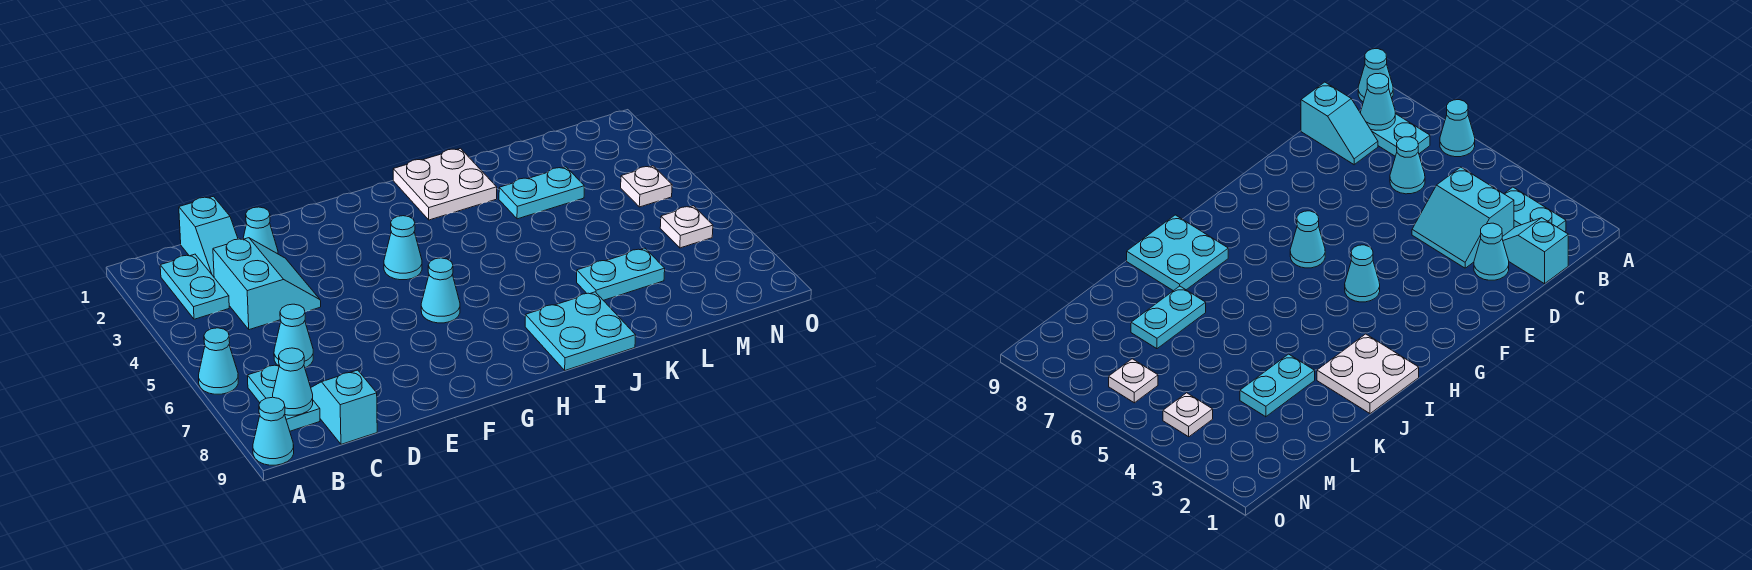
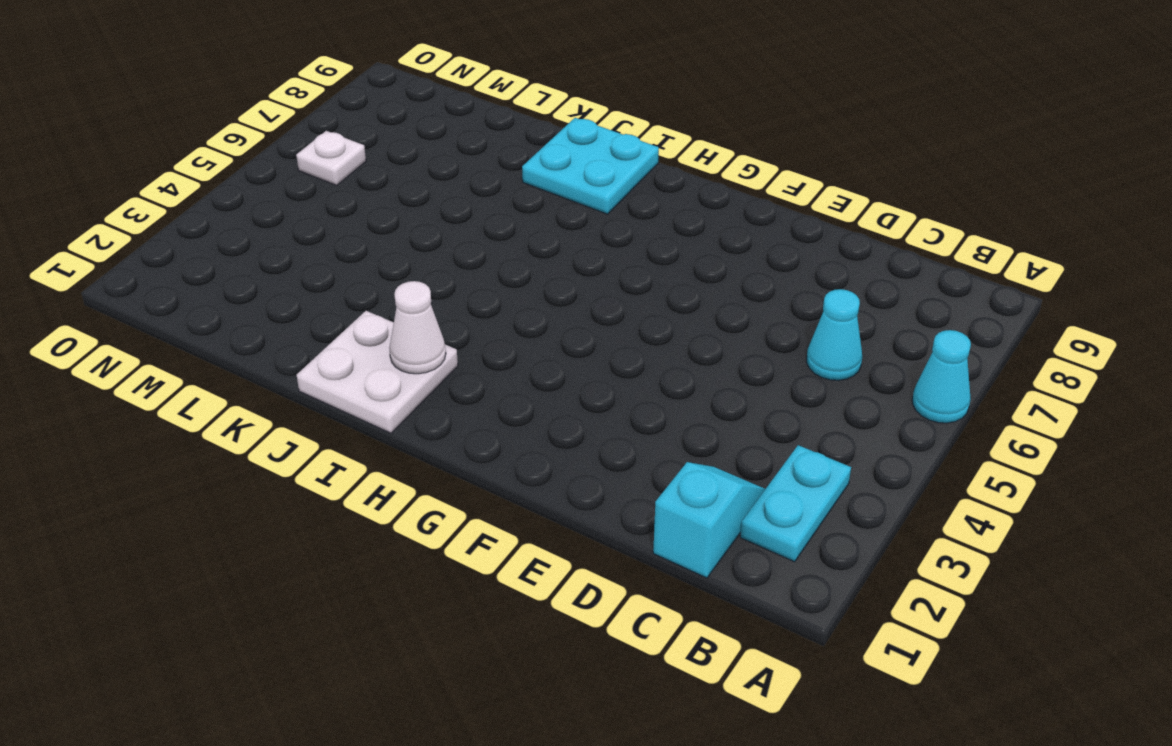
white cone I2 level 2 -> none
none -> cyan cone A9 level 1
none -> cyan plate B7:B8 level 1
none -> cyan slope C3:D4 level 1 top C

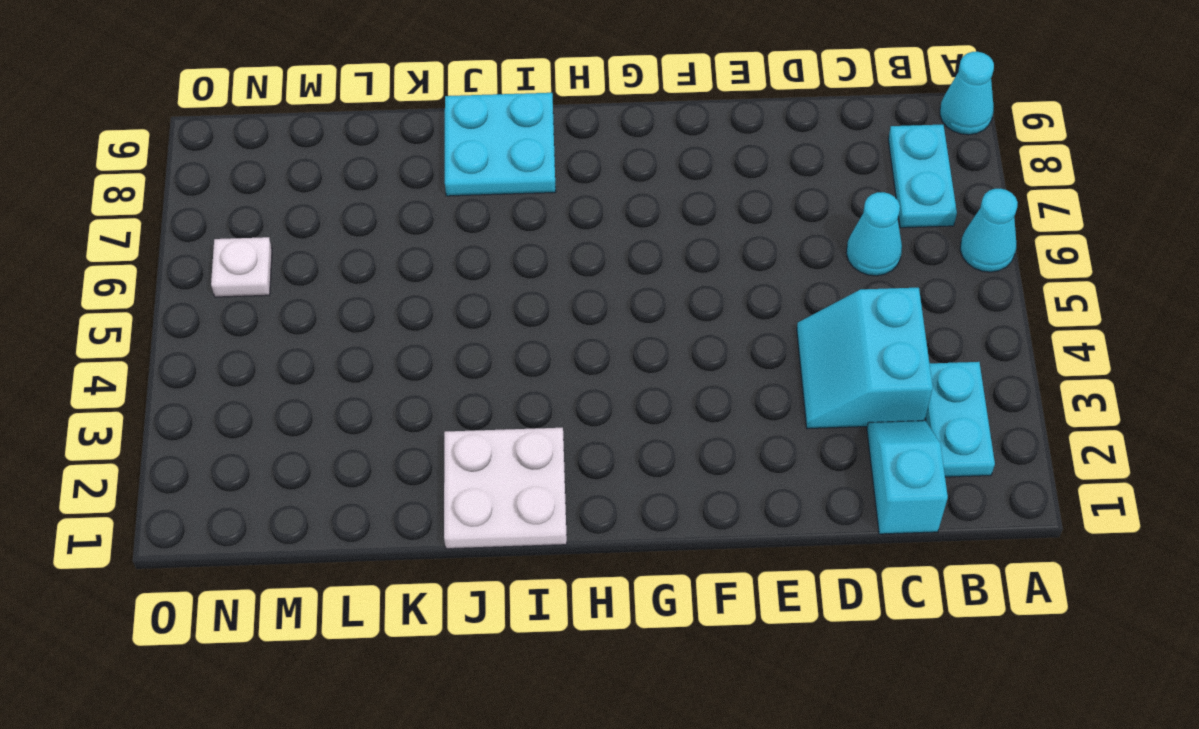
none -> cyan slope C8:C9 level 1 top 9
none -> cyan cone D2 level 1
none -> cyan cone G4 level 1

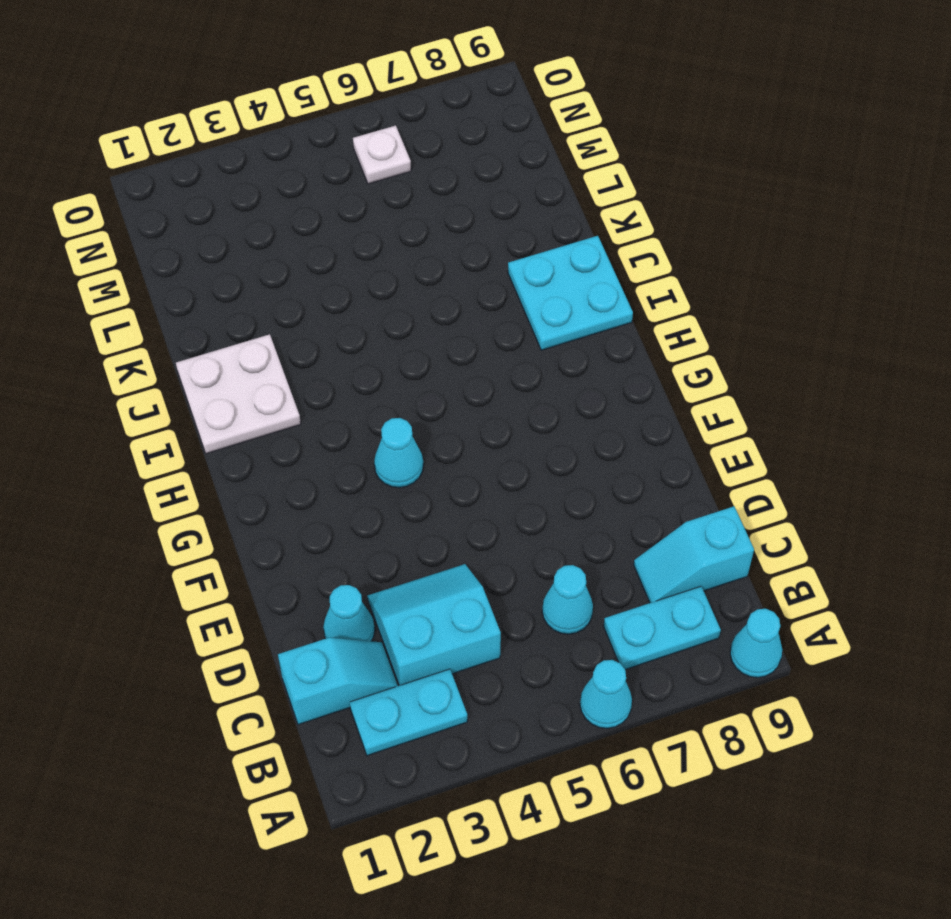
none -> cyan cone G6 level 1
none -> cyan plate K3:L3 level 1
none -> cyan plate K7:L7 level 1

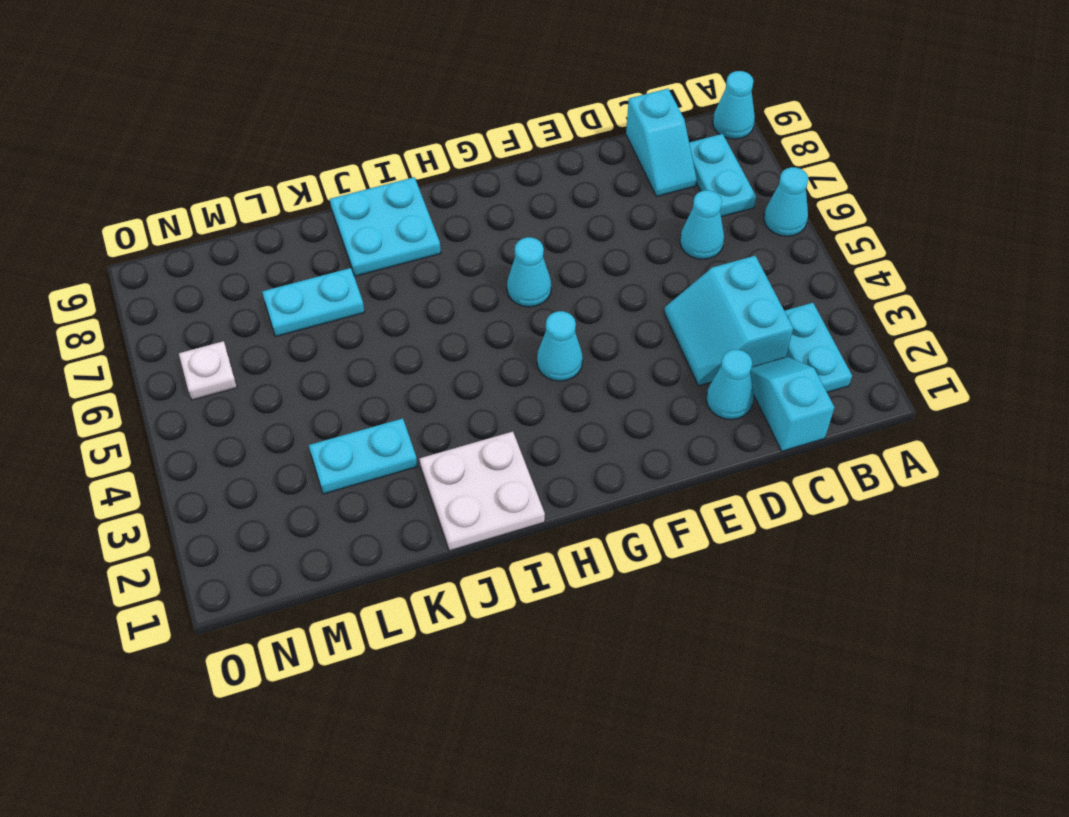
none -> white plate N4 level 1
none -> cyan cone B8 level 2

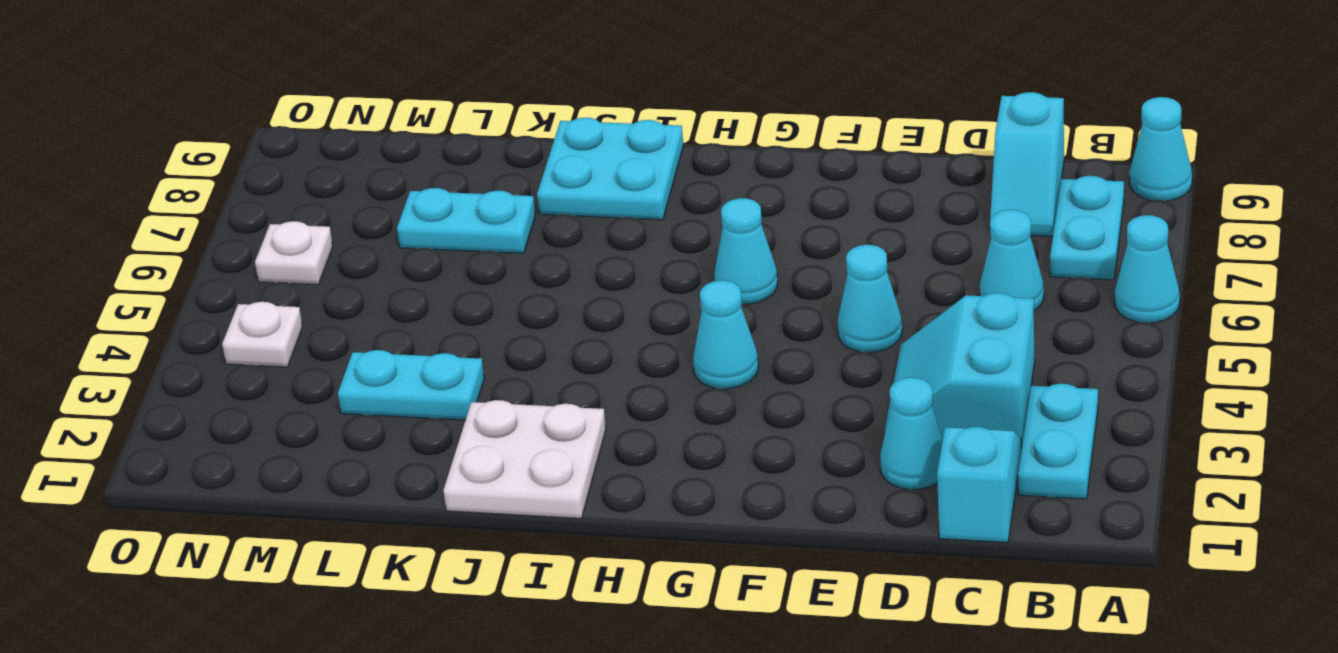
cyan cone E5 level 1 -> cyan cone B8 level 2

